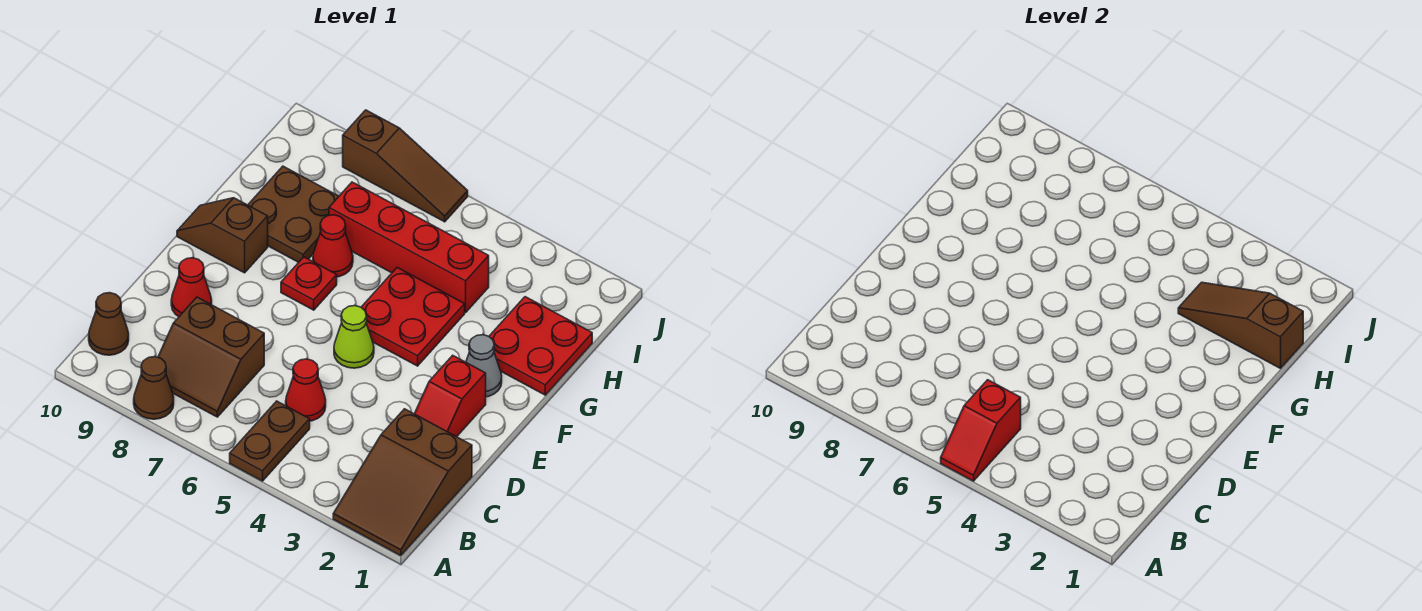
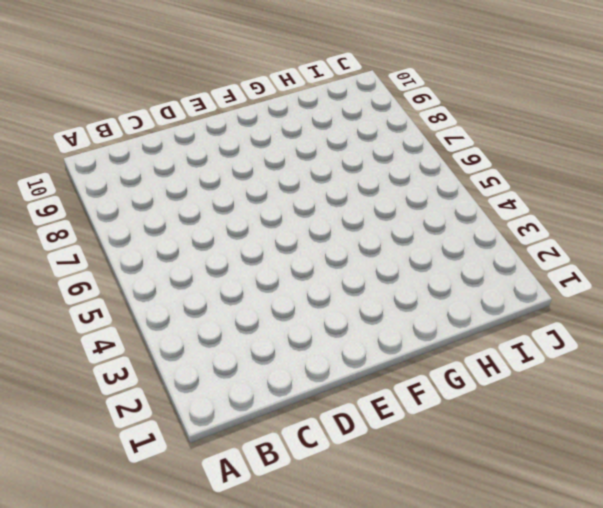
none -> brown slope A1:C2 level 1 top C
none -> brown plate A5:B5 level 1
none -> brown cone A8 level 1

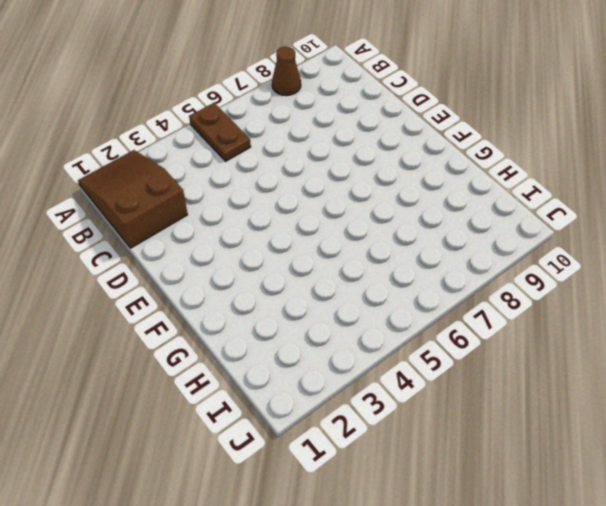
none -> brown slope B7:C8 level 1 top C
none -> brown cone B10 level 1
none -> red cone C5 level 1

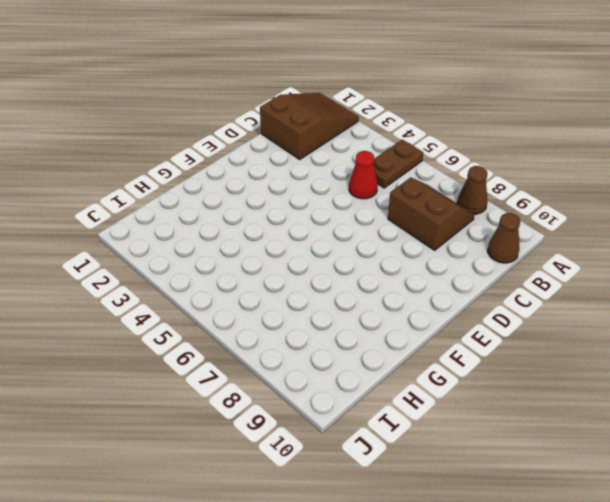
none -> red slope D2:E2 level 1 top E
none -> red cone D9 level 1
none -> lime cone E5 level 1

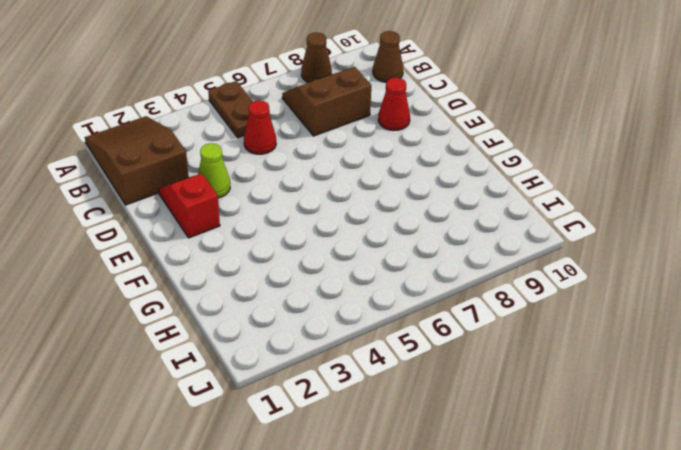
lime cone D3 level 1 -> lime cone E5 level 1
none -> grey cone F2 level 1
none -> red plate F4:G5 level 1
none -> red plate F7 level 1

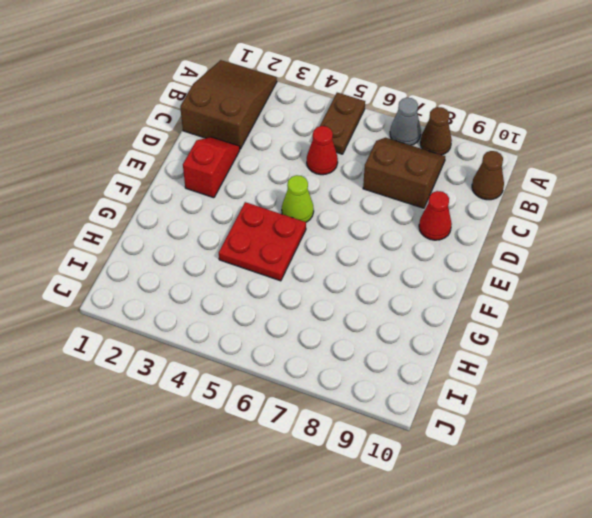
grey cone A7 level 1 -> grey cone F2 level 1
none -> red plate F7 level 1
none -> brown slope F9:F10 level 1 top 9
none -> red plate G1:H2 level 1

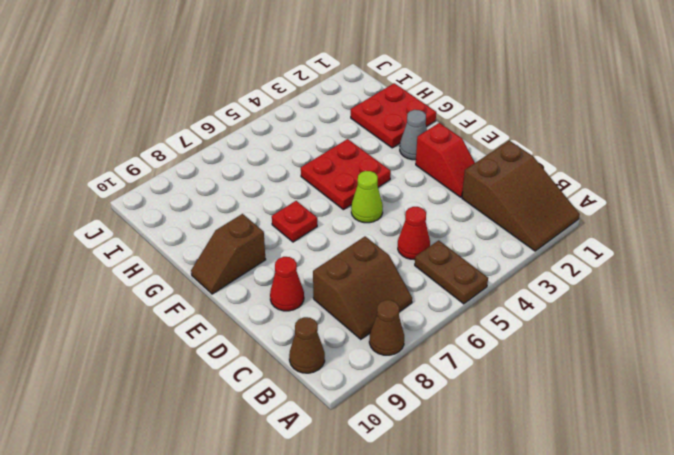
none -> red cone G7 level 1
none -> brown plate G8:H9 level 1
none -> red brick H4:H7 level 1

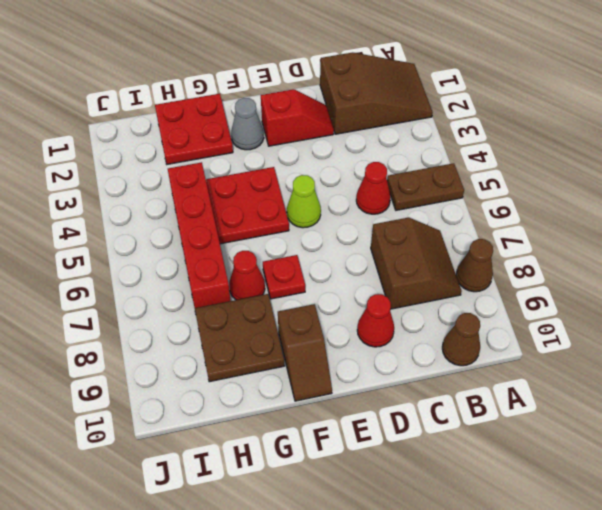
none -> brown slope J6:J8 level 1 top 8
none -> red slope A5:B5 level 2 top B
none -> brown slope H1:H3 level 2 top 1

